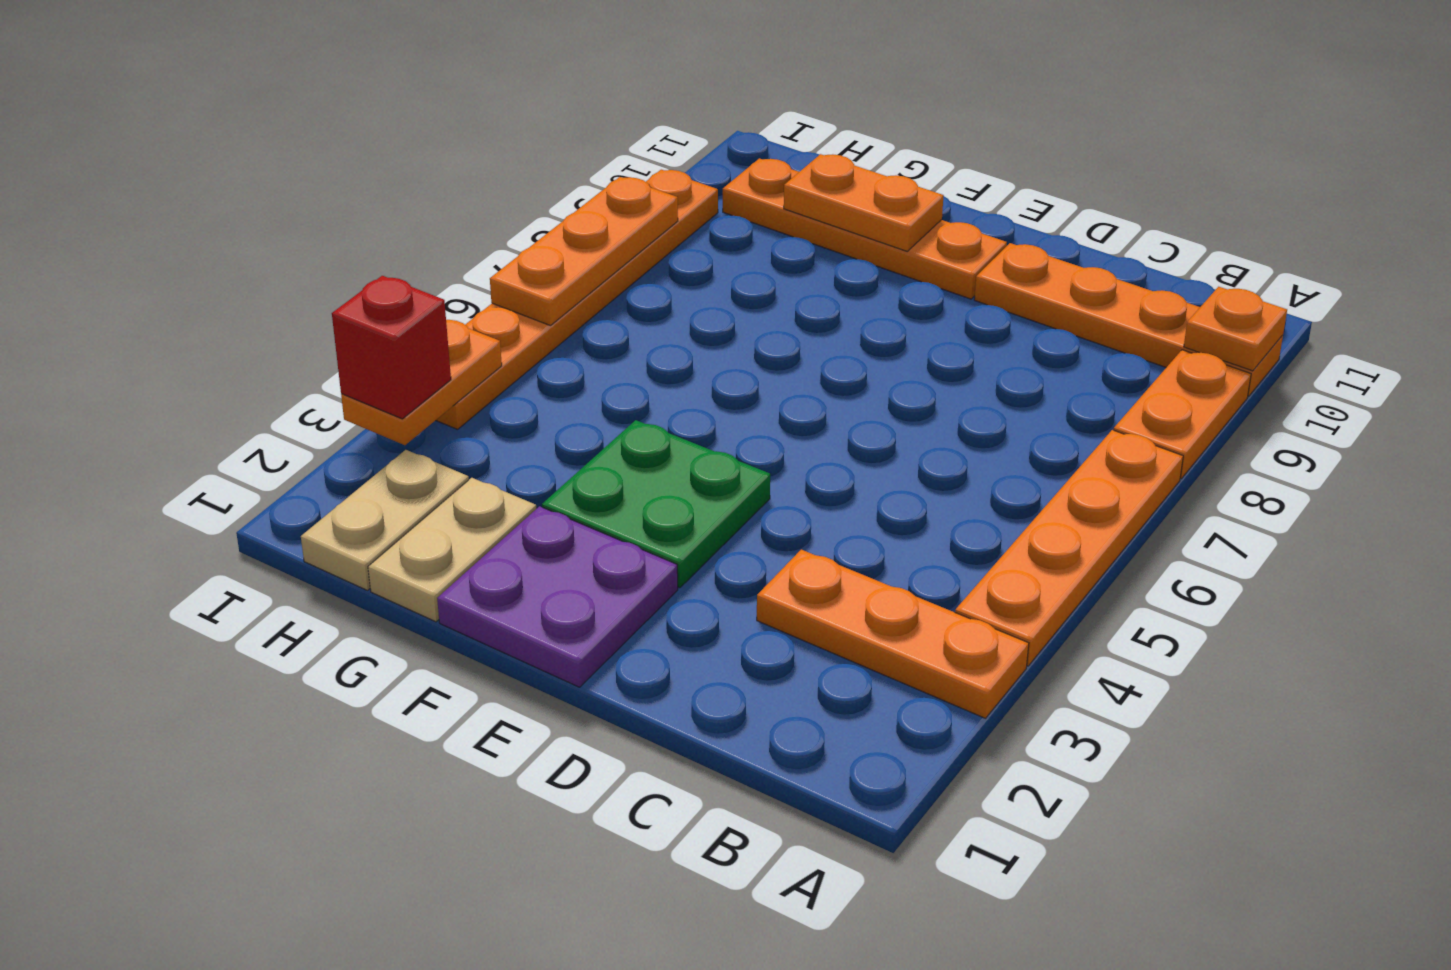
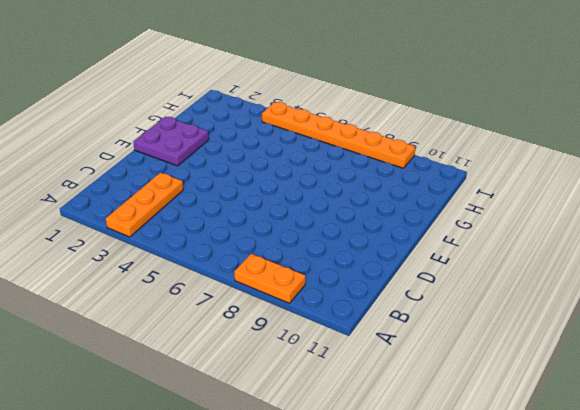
none -> orange plate A4:A7 level 1
none -> orange plate A10:D10 level 1
none -> green plate E3:F4 level 1

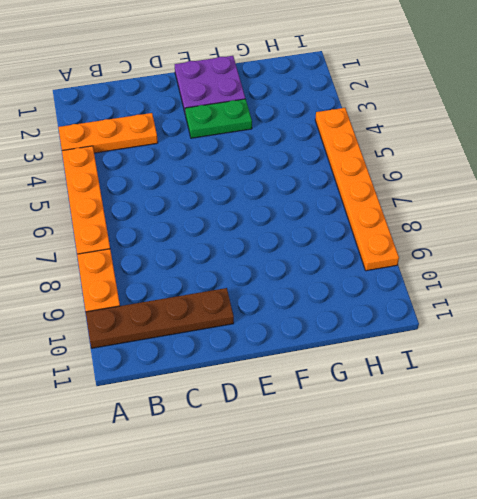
brown plate A10:D10 level 1 -> orange plate A10:D10 level 1
green plate E3:F3 level 1 -> green plate E3:F4 level 1
none -> orange plate E10:H10 level 1
none -> tan plate G1:G2 level 1
none -> tan plate H1:H2 level 1

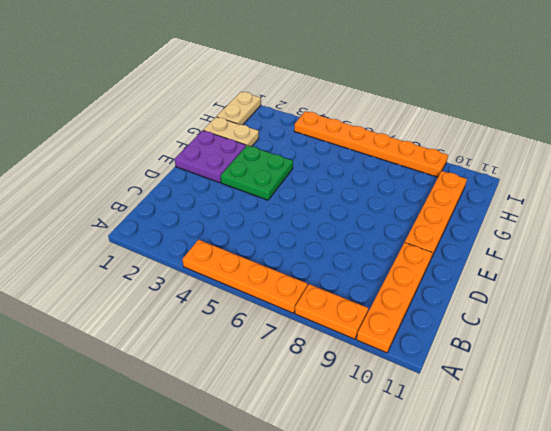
tan plate H1:I1 level 1 -> tan plate H1:H2 level 1
none -> orange plate A3:C3 level 1
none -> orange plate A10 level 2
none -> orange plate F10:G10 level 2

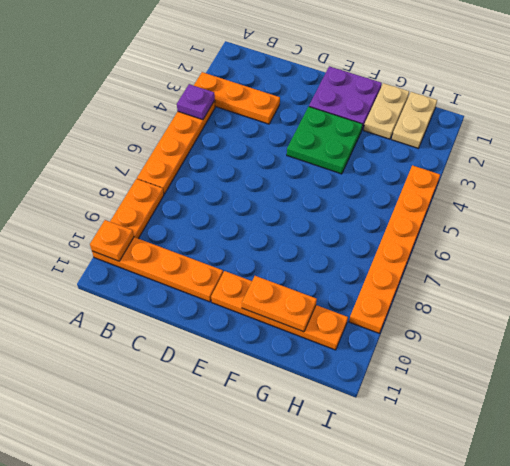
purple plate A4 level 2 -> none
none -> orange plate I3:I4 level 2
none -> orange plate I6:I8 level 2
none -> red brick I3 level 3

